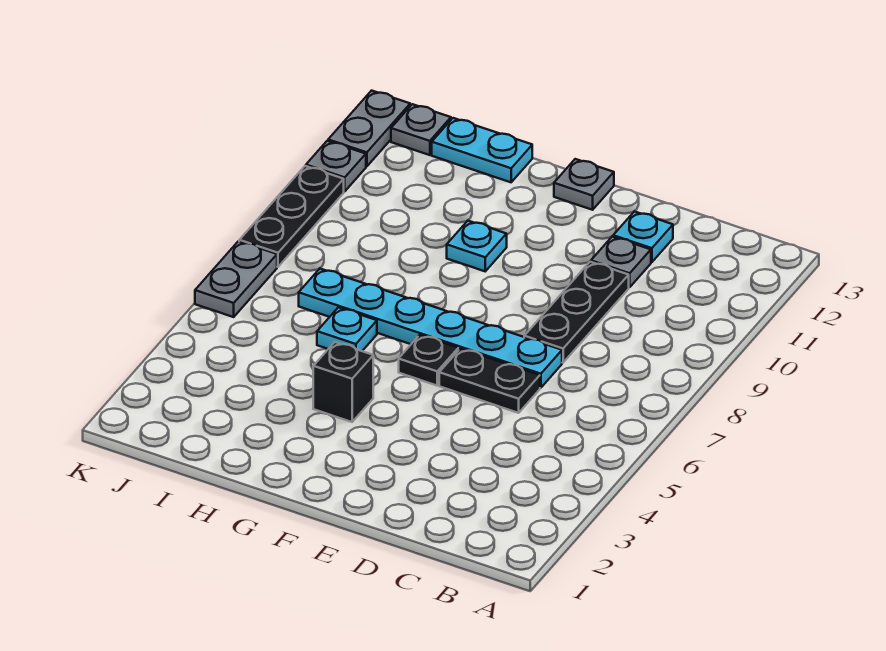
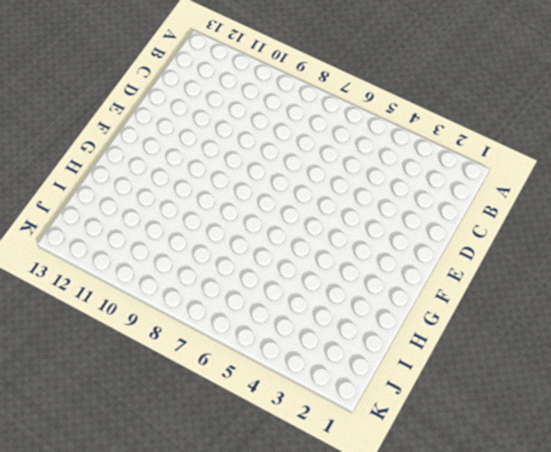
none -> black plate D6:E6 level 1
none -> cyan plate D7:I7 level 1
none -> black plate D8:D10 level 1

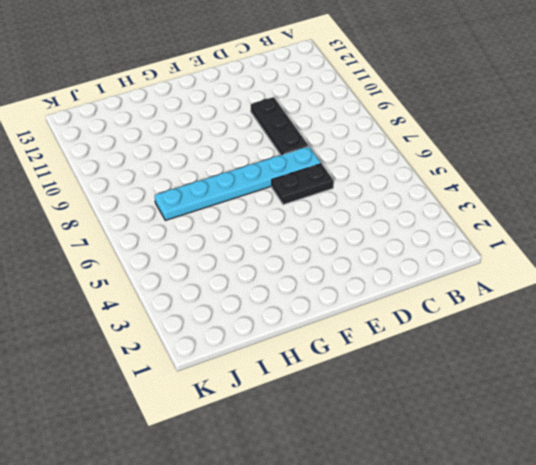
none -> grey plate D11 level 1
none -> cyan plate D12 level 1
none -> black plate F6 level 1

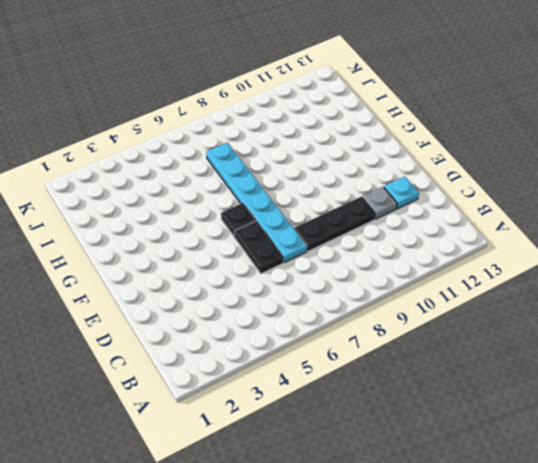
none -> grey plate F13 level 1
none -> black brick G4 level 1
none -> cyan plate G10 level 1

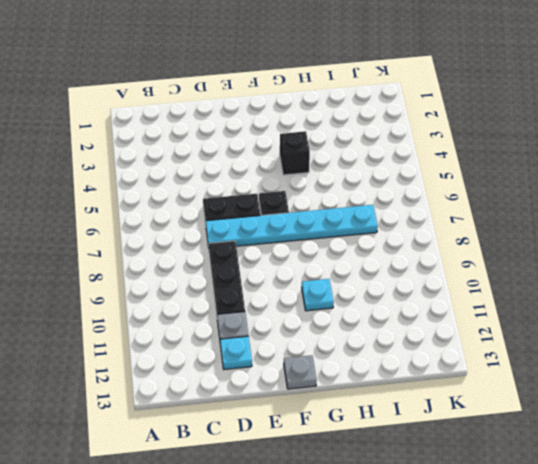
none -> cyan plate H6 level 1
none -> cyan plate H13:I13 level 1
none -> grey plate J13 level 1

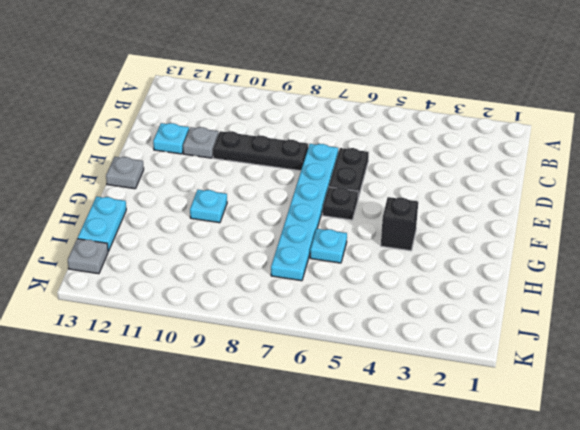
none -> grey plate K6:K7 level 1
none -> black plate K8:K10 level 1
none -> grey plate K11 level 1

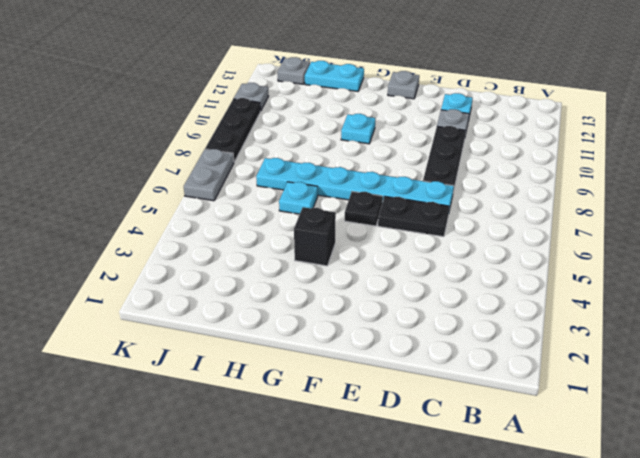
none -> grey plate K12:K13 level 1

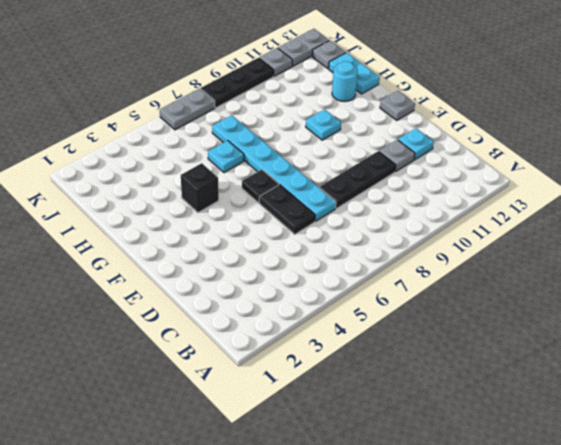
cyan round brick H12 level 1 -> none

